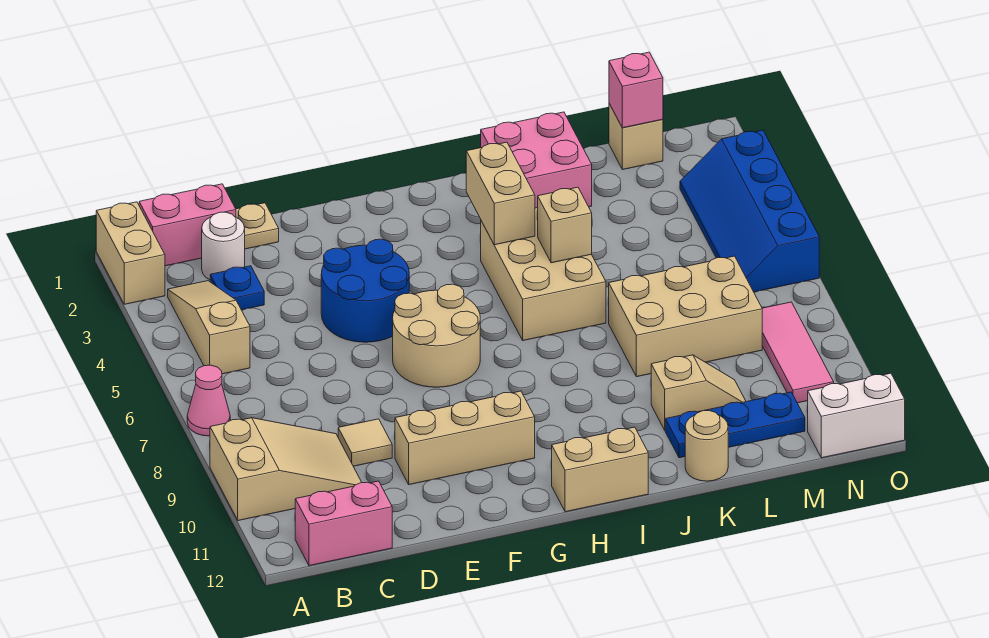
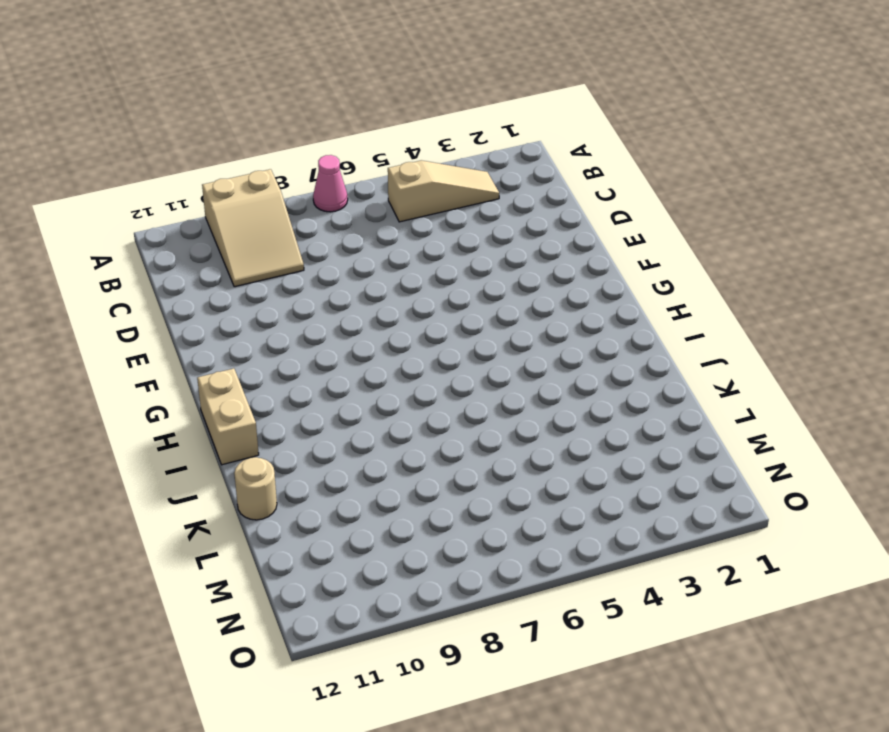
none -> tan brick A1:A2 level 1
none -> pink brick B1:C1 level 1
none -> pink brick B12:C12 level 1

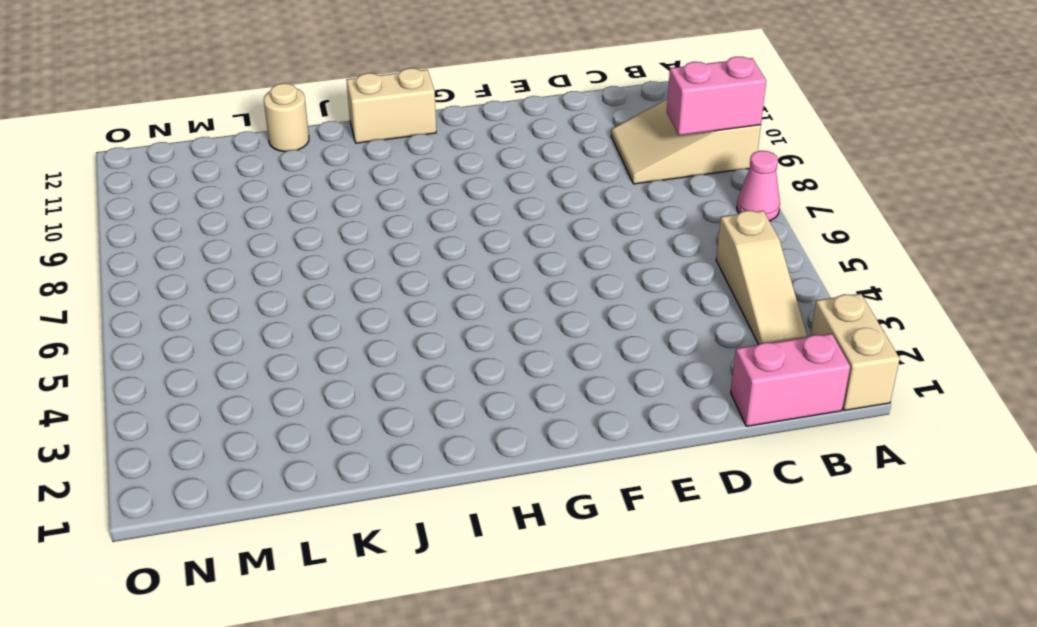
pink brick A9:B9 level 2 -> pink brick B12:C12 level 1
none -> white round brick C2 level 1
none -> blue plate C3 level 1
none -> tan plate D1 level 1

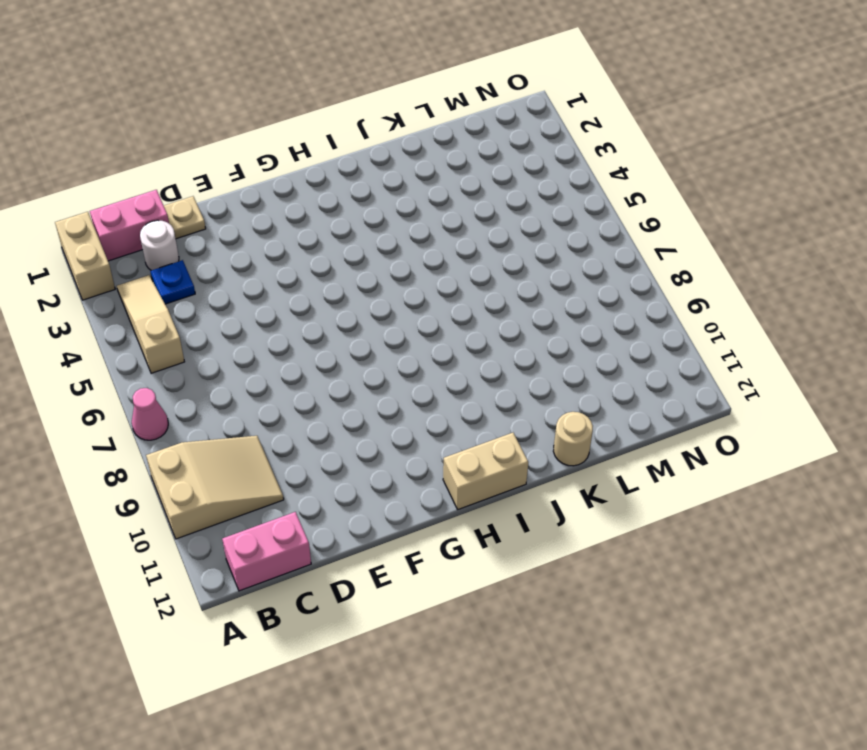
none -> tan tile D9 level 1
none -> blue round brick E4:F5 level 1
none -> tan brick E10:G10 level 1

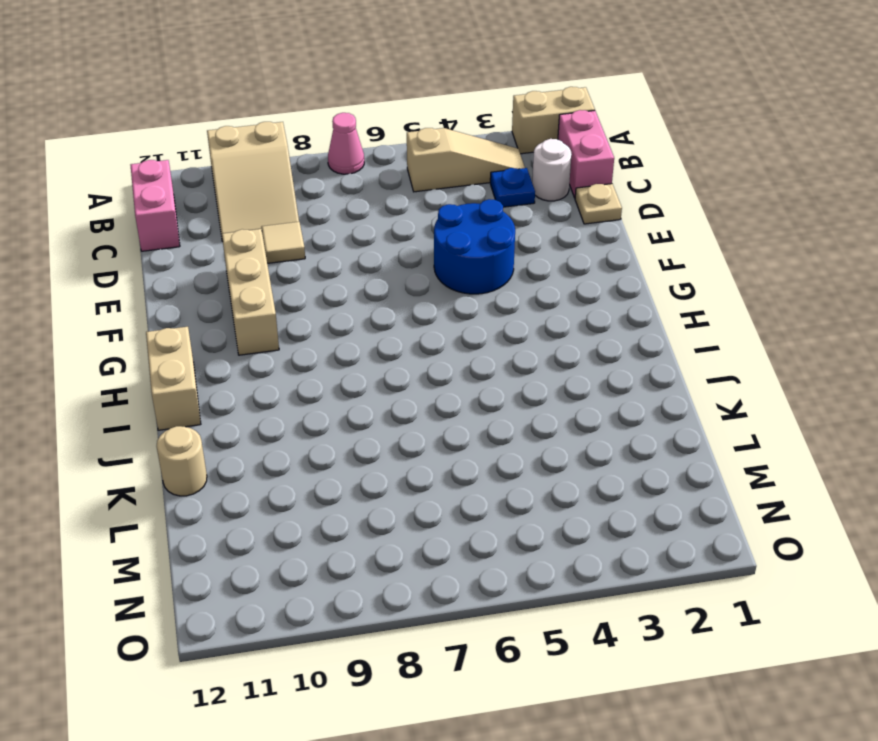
none -> tan round brick F6:G7 level 1
none -> tan brick I4:J6 level 1
none -> pink brick J1:K2 level 1

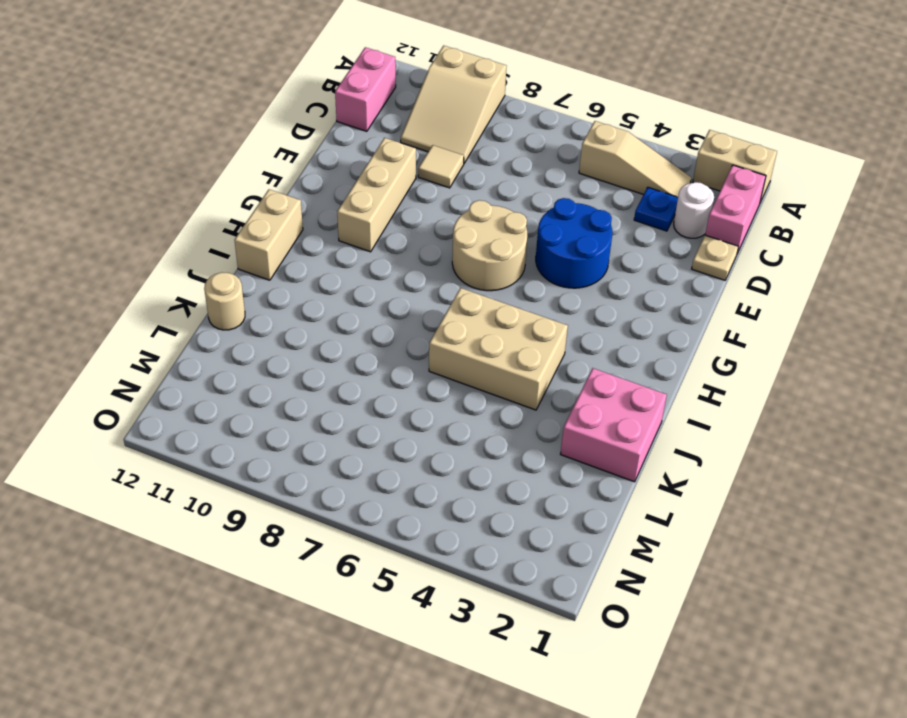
none -> pink cone A7 level 1
none -> tan brick K7:M8 level 1
none -> tan slope K10:L10 level 1 top K

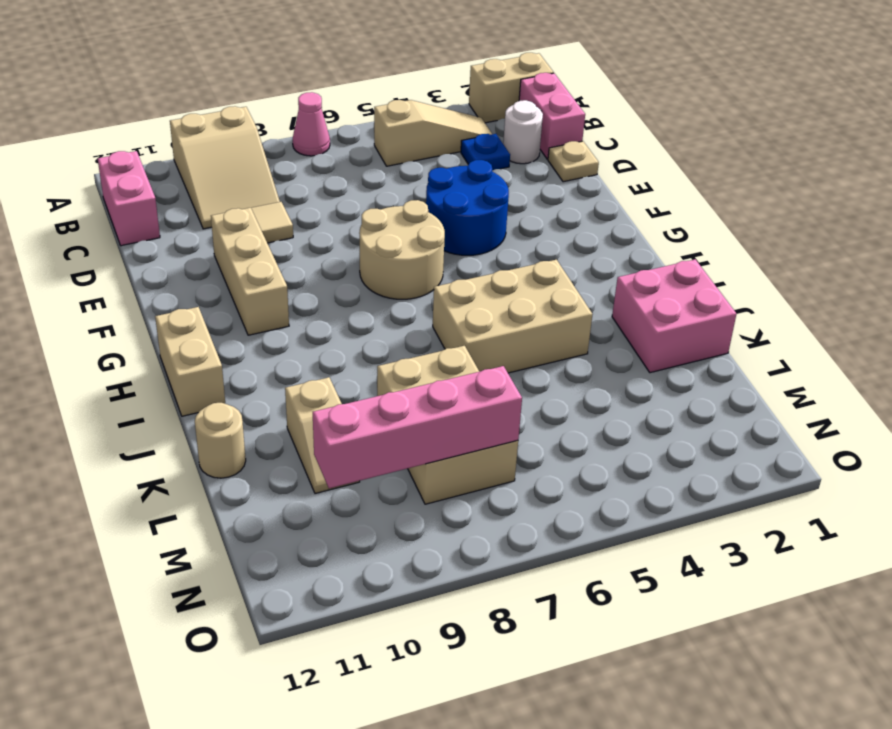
pink brick M7:M10 level 2 -> none
none -> blue plate K11:M11 level 1
none -> tan brick M1 level 1
none -> blue slope N3:O6 level 1 top O

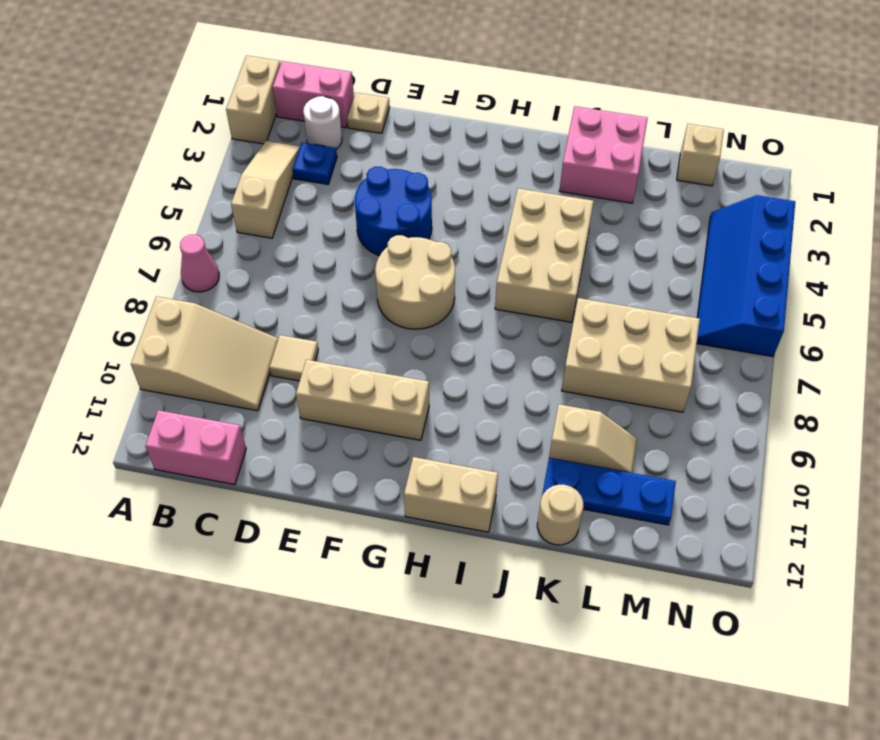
none -> pink tile N8:N10 level 1
none -> white brick N12:O12 level 1
none -> tan brick I3:I4 level 2

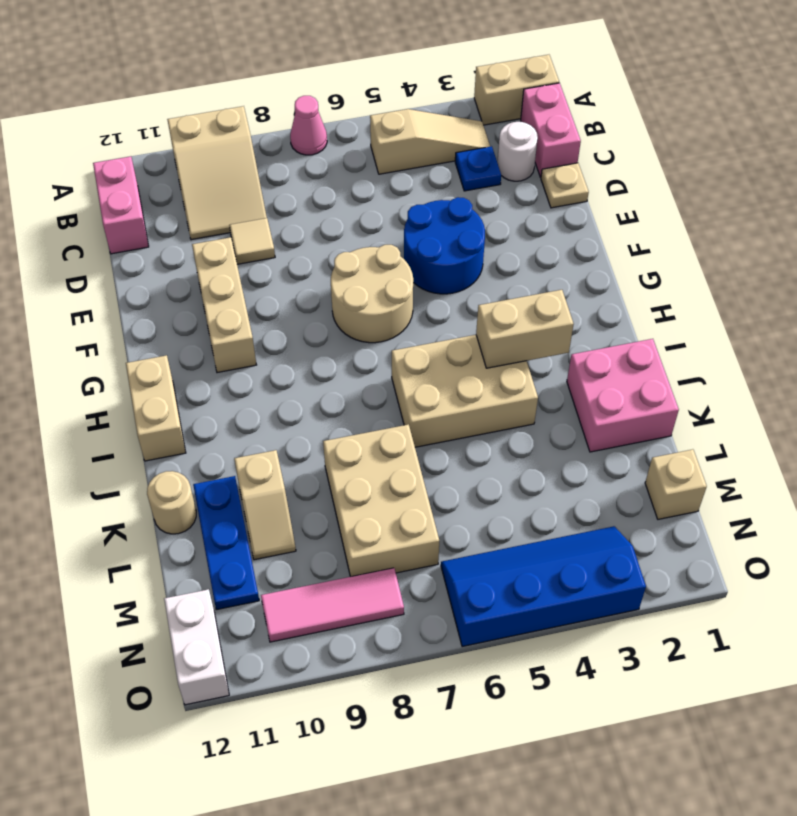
none -> tan brick J5 level 2
none -> pink brick M1 level 2

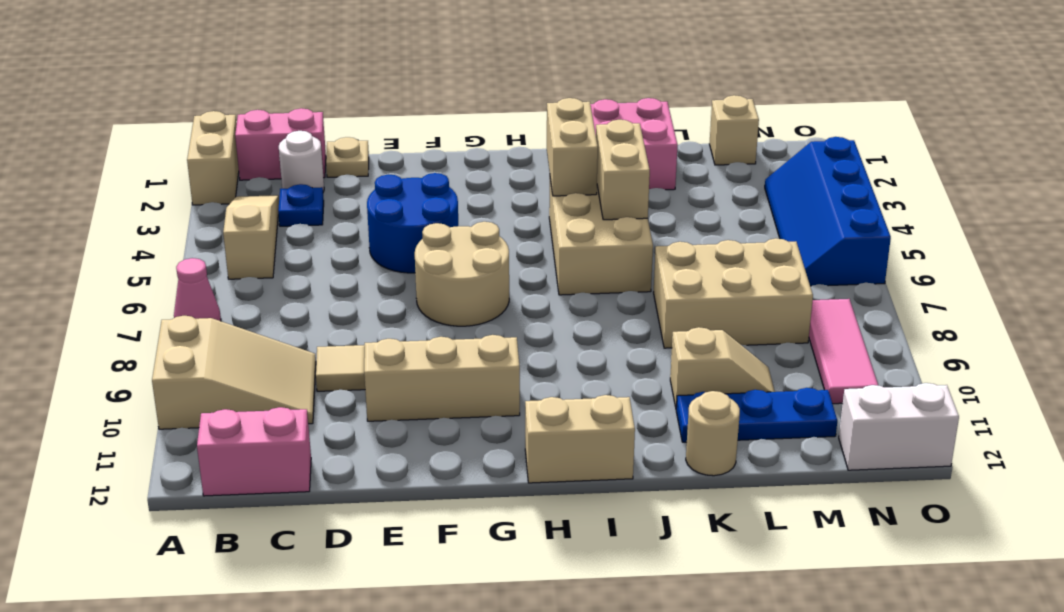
tan brick J4:J5 level 2 -> tan brick J5 level 2
none -> pink brick M1 level 2

